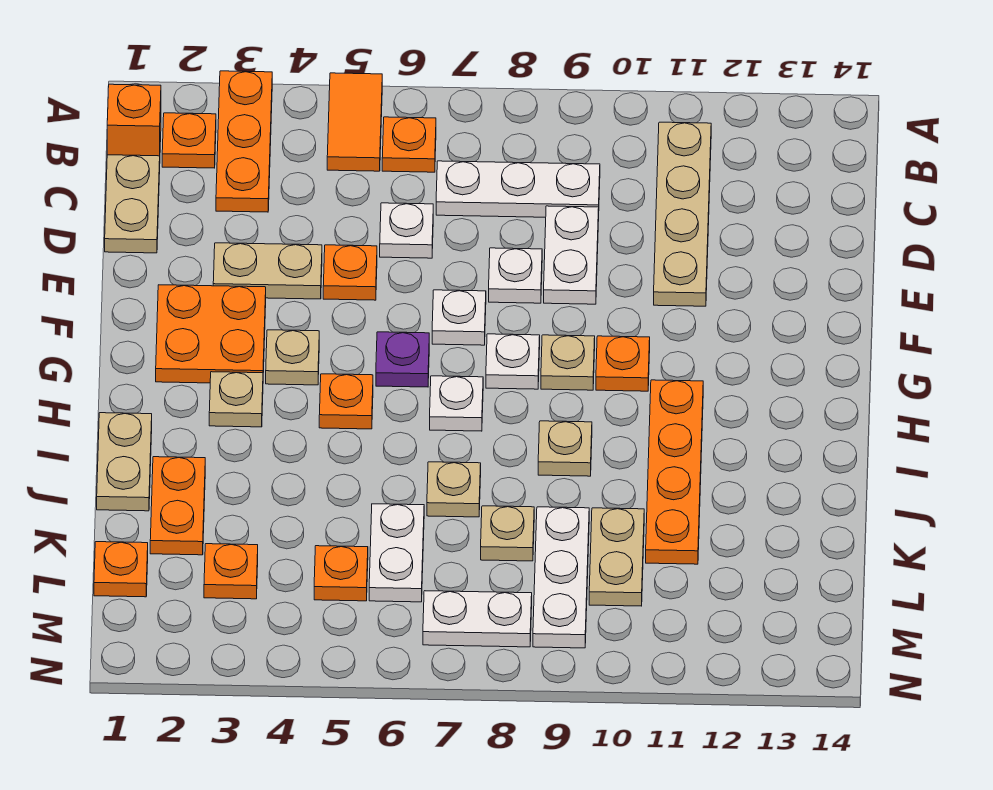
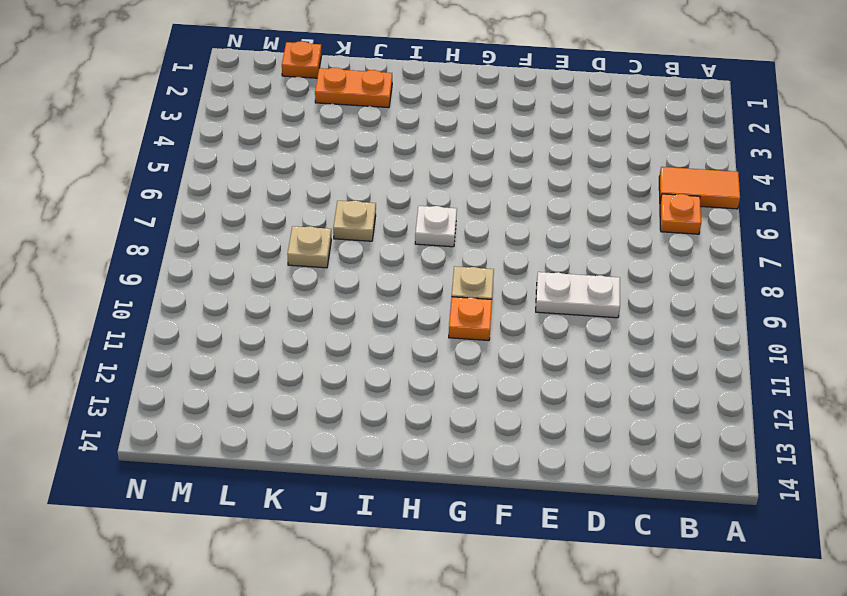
none -> orange plate A3:C3 level 1
none -> orange brick B1 level 1
none -> orange plate B2 level 1
none -> tan plate B11:E11 level 1

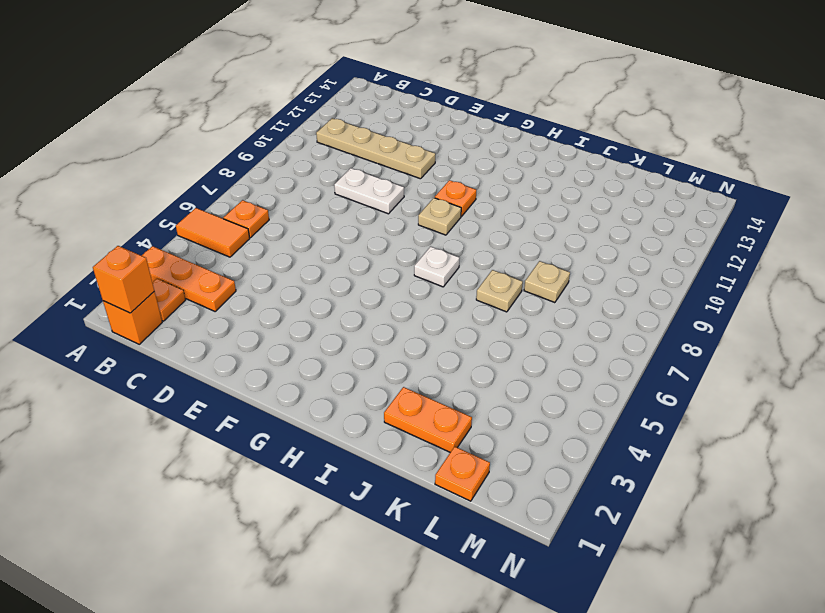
orange brick B1 level 2 -> none
none -> tan plate C1:D1 level 1
none -> white plate C7:C9 level 1
none -> white plate D6 level 1
none -> tan plate E3:E4 level 1

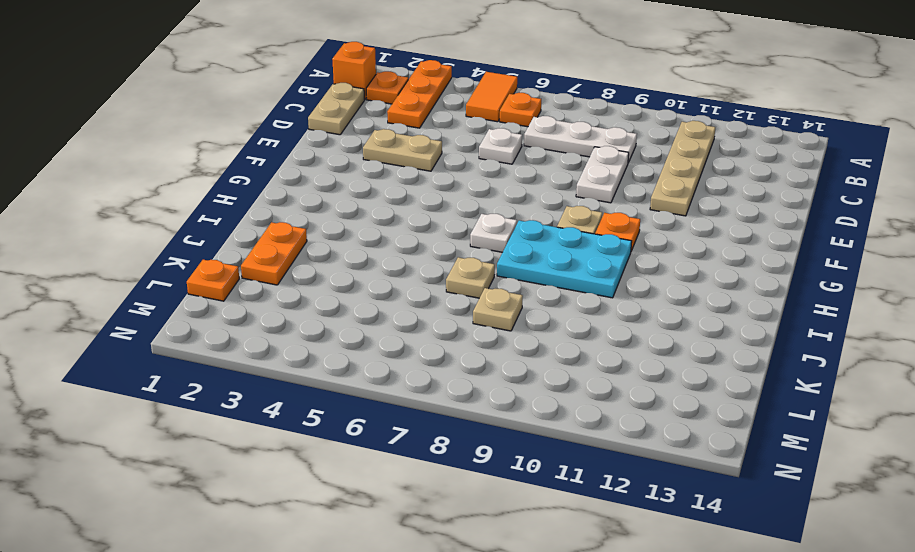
cyan plate H8:I10 level 1 -> tan plate I9 level 1
none -> orange plate E5 level 1
none -> white plate E8 level 1
none -> orange plate F2:G3 level 1
none -> white plate F7 level 1

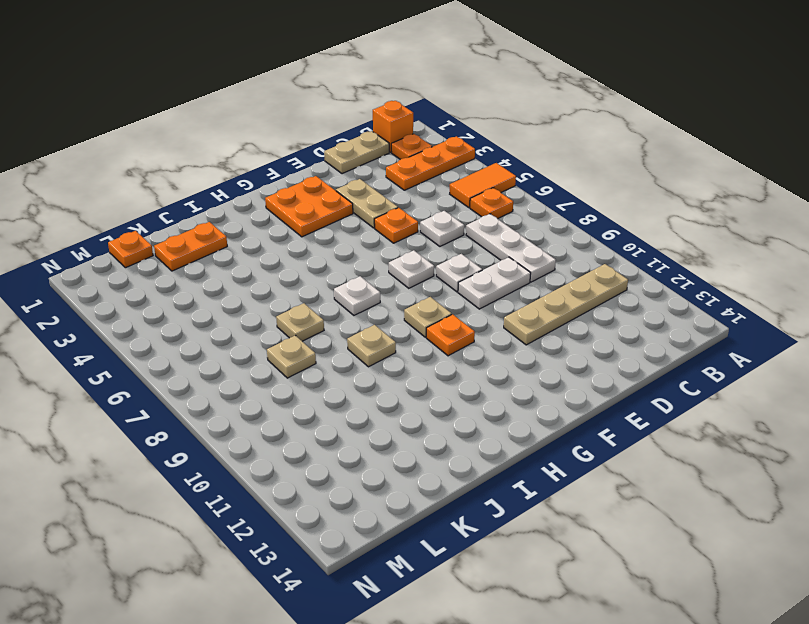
none -> tan plate G4 level 1
none -> purple plate G6 level 1
none -> white plate G8 level 1
none -> tan plate H3 level 1

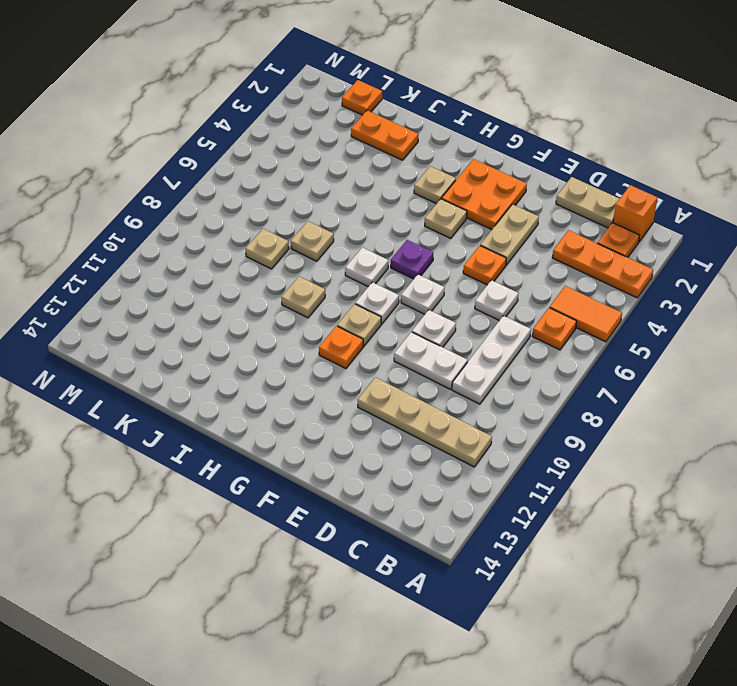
none -> orange plate H5 level 1
none -> orange plate H11:K11 level 1
none -> tan plate I1:J1 level 1
none -> white plate K6:L6 level 1

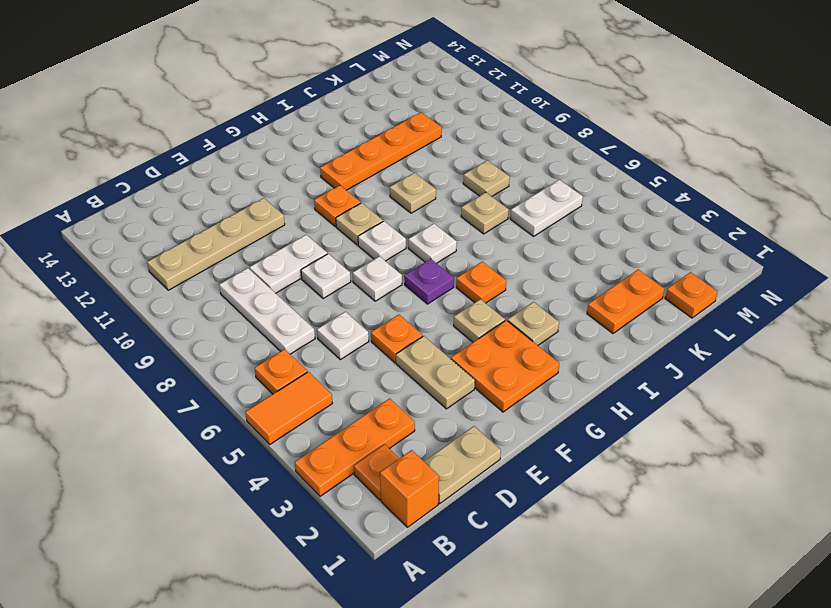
none -> tan plate I1:J1 level 1
none -> white plate K9:M9 level 1
none -> tan plate K10:L10 level 1
none -> orange plate L3 level 1

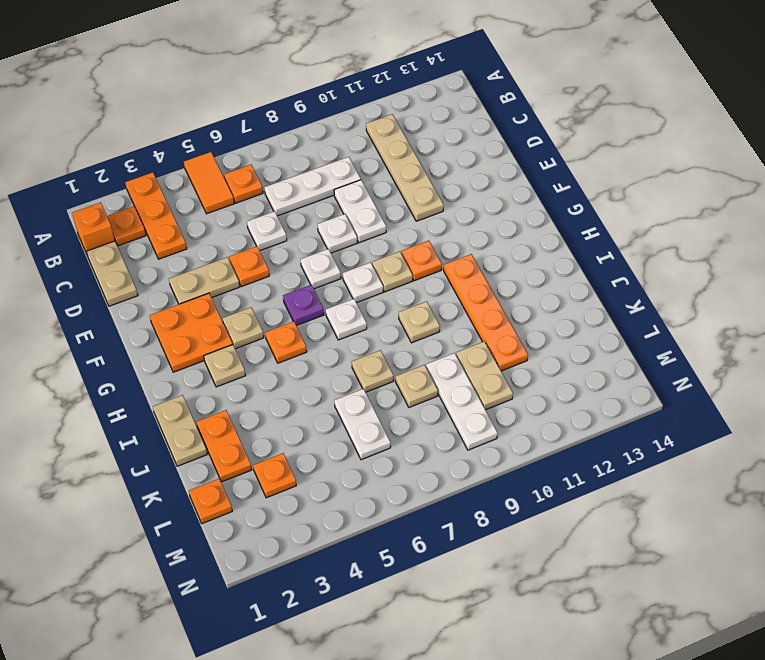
none -> orange plate L5 level 1
none -> white plate M7:M8 level 1

